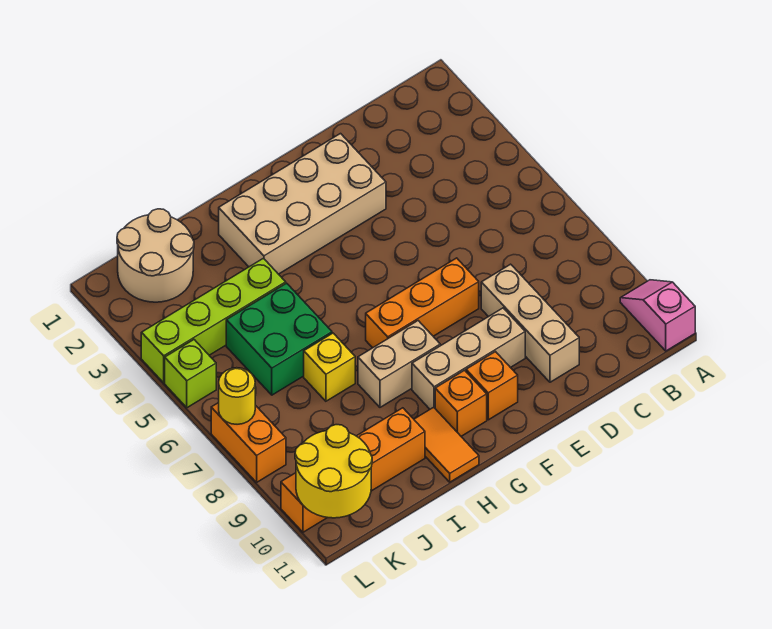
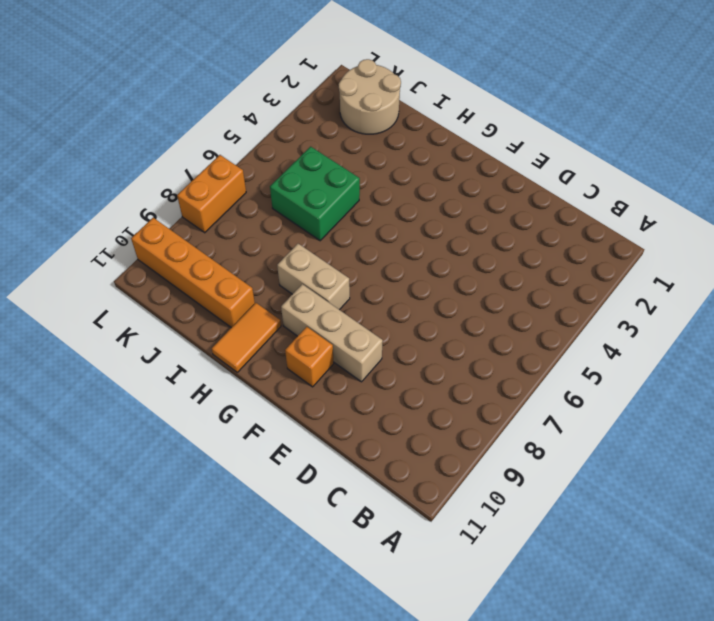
none -> pink slope A10:A11 level 1 top 11
none -> tan brick D8:D10 level 1
none -> tan brick E2:H3 level 1

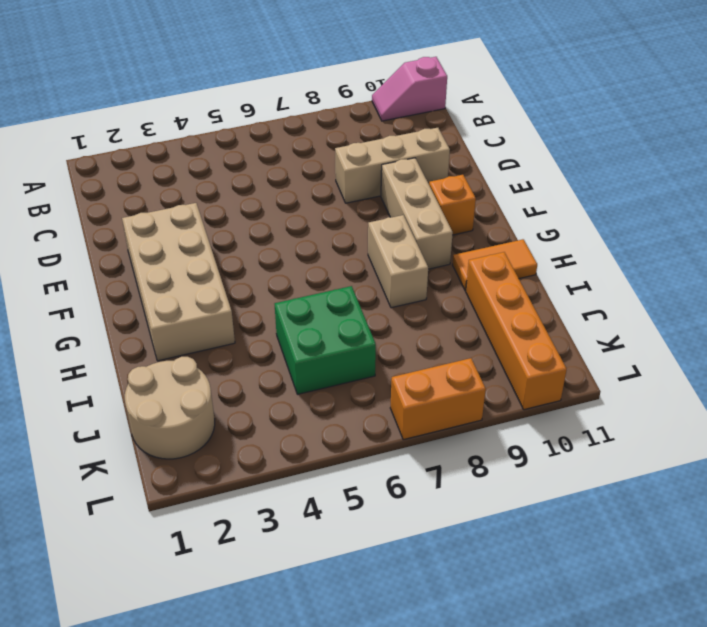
none -> orange brick E7:G7 level 1
none -> orange brick G10 level 1
none -> lime brick I4:L4 level 1

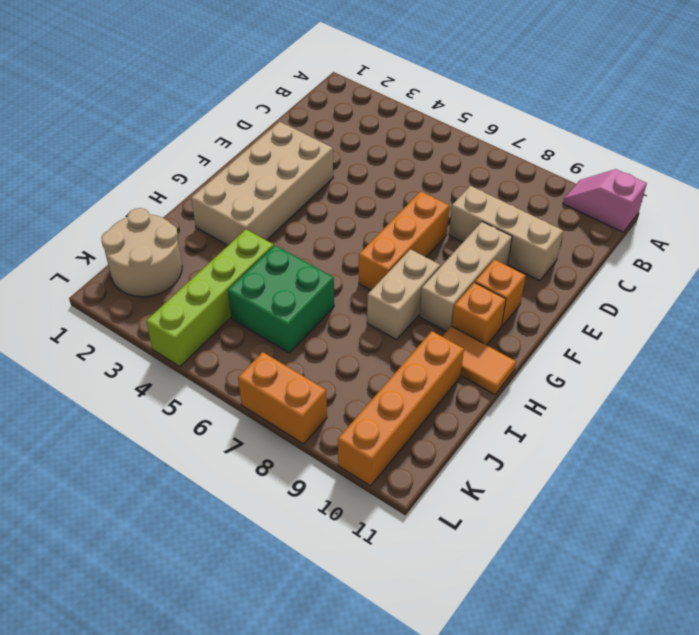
none -> yellow brick I7 level 1
none -> lime brick L5 level 1
none -> yellow round brick K10:L11 level 2

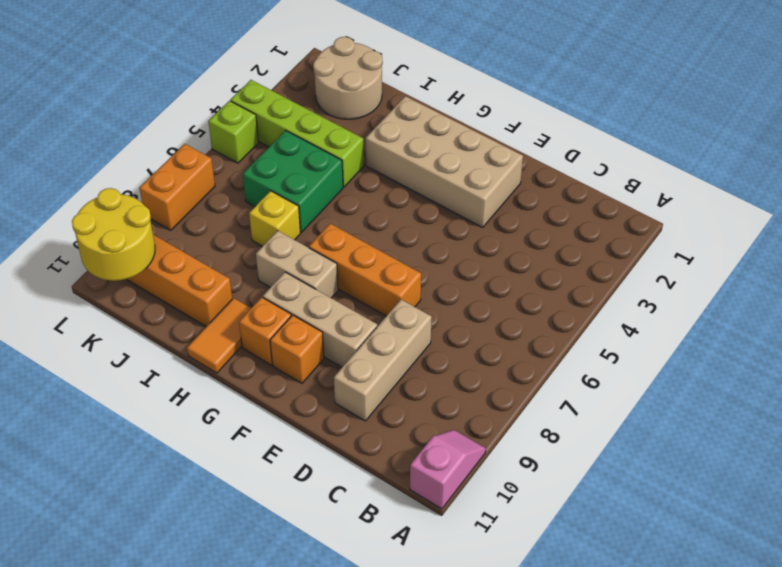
none -> yellow round brick L7 level 2

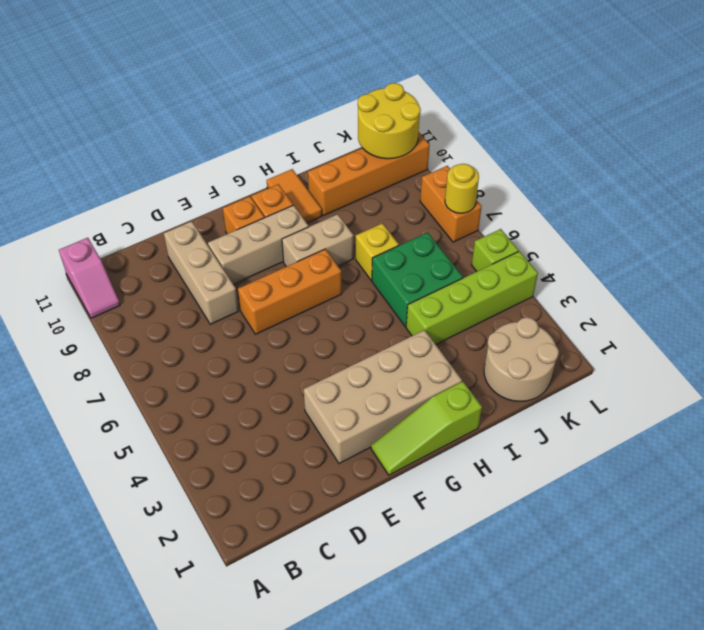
lime slope F1:H1 level 1 top H -> none

